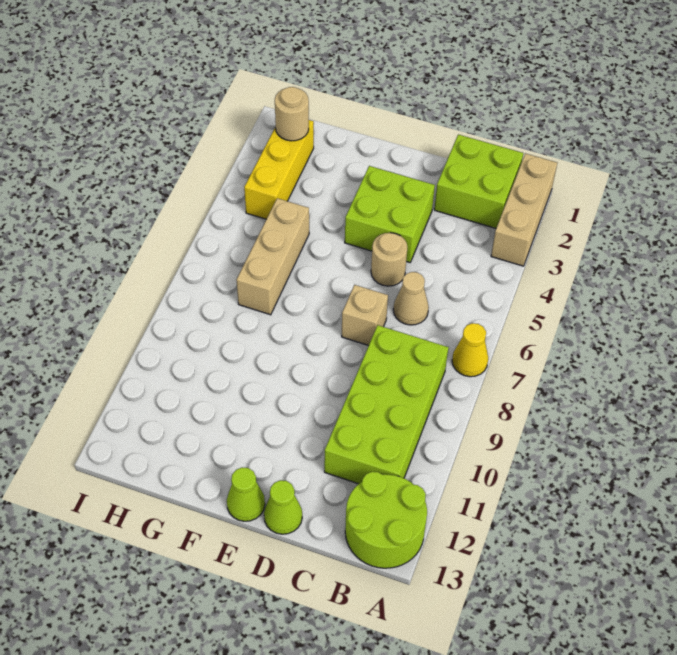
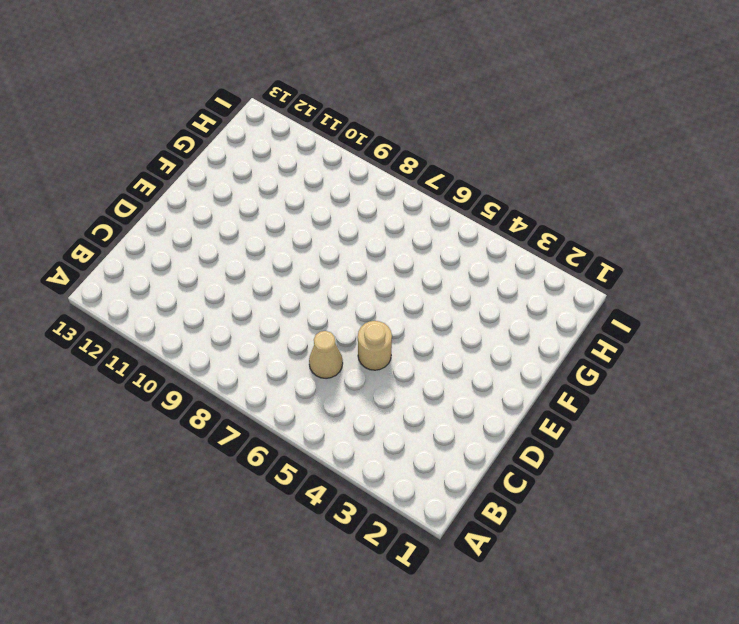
none -> tan brick A1:A3 level 1
none -> yellow cone A7 level 1
none -> lime round brick A12:B13 level 1

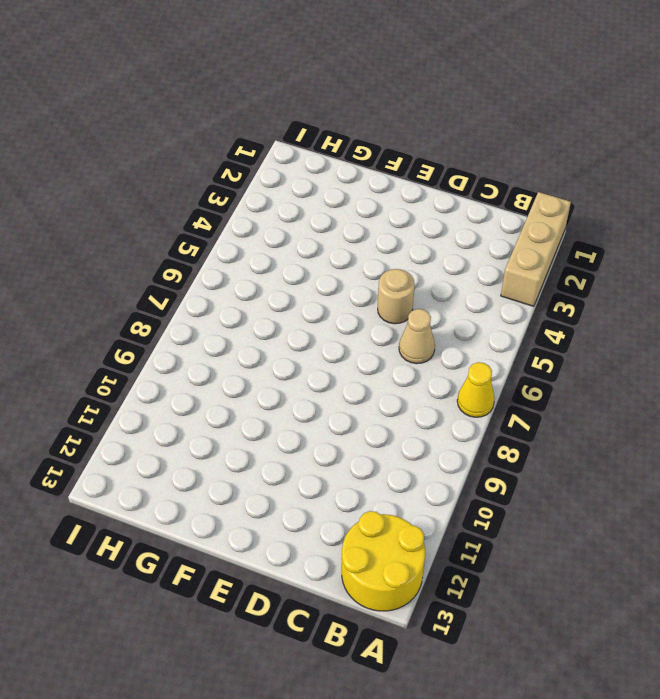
yellow round brick A12:B13 level 1 -> lime round brick A12:B13 level 1
none -> lime brick B1:C2 level 1
none -> lime brick B8:C11 level 1
none -> lime brick D3:E4 level 1

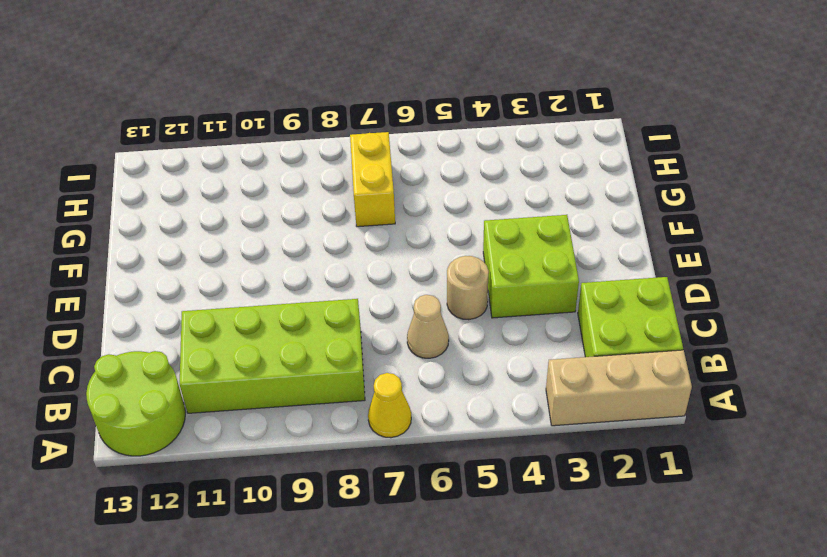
yellow brick G7:H7 level 1 -> tan brick G5:G7 level 1
none -> tan brick D7 level 1
none -> lime cone D13 level 1
none -> lime cone E13 level 1

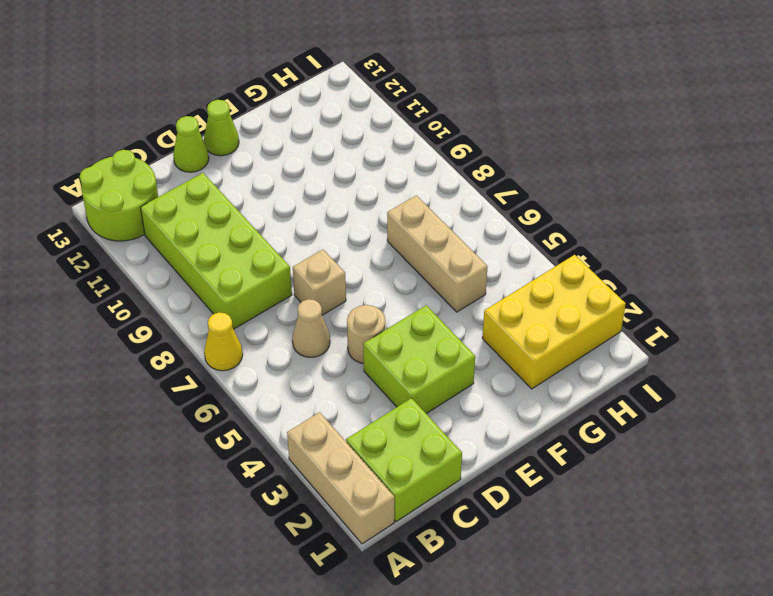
yellow brick G2:I3 level 1 -> yellow brick H2:H4 level 1
none -> tan round brick H2 level 2

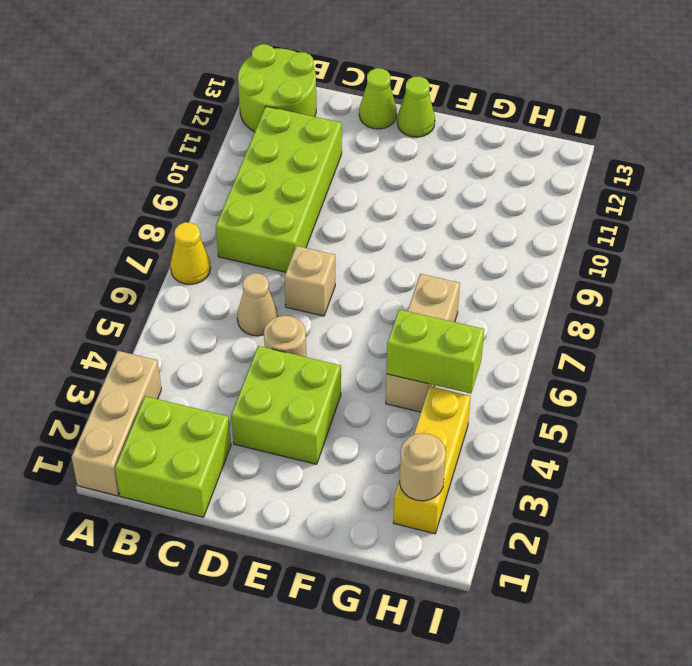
lime brick G5:H5 level 2 -> none

